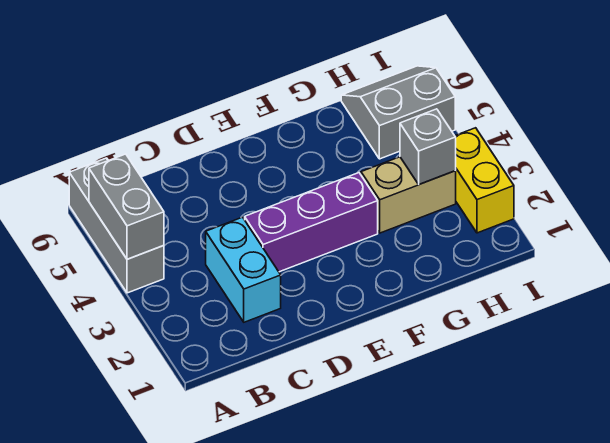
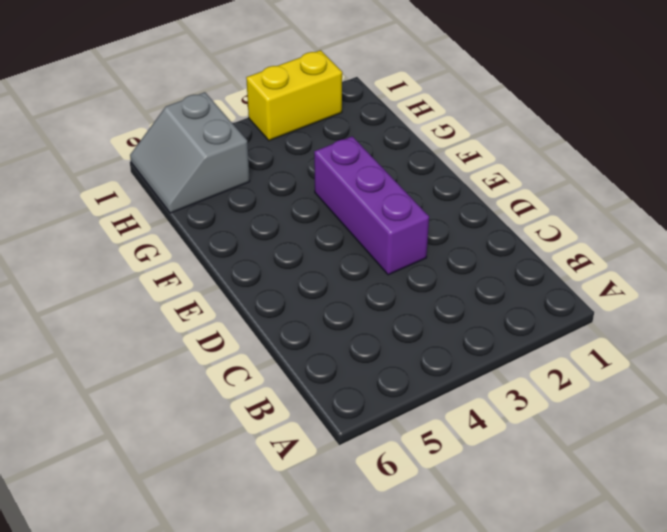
none -> grey brick A4:A6 level 1
none -> cyan brick C2:C3 level 1

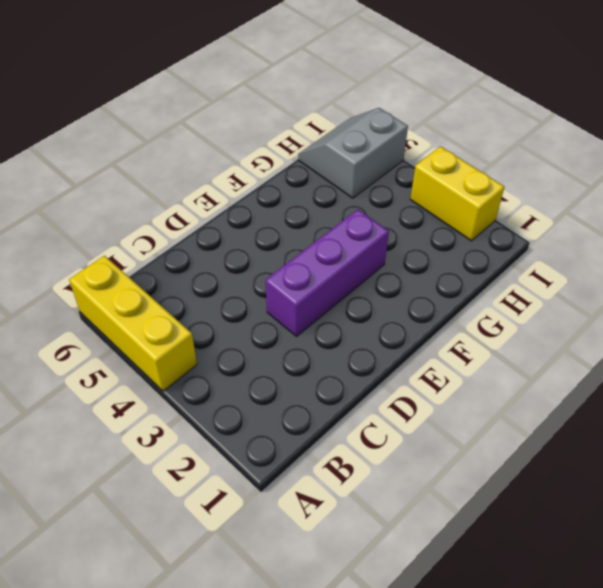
yellow brick A4:A6 level 1 -> grey brick A4:A6 level 1
none -> cyan brick C2:C3 level 1
none -> tan brick G3:H3 level 1

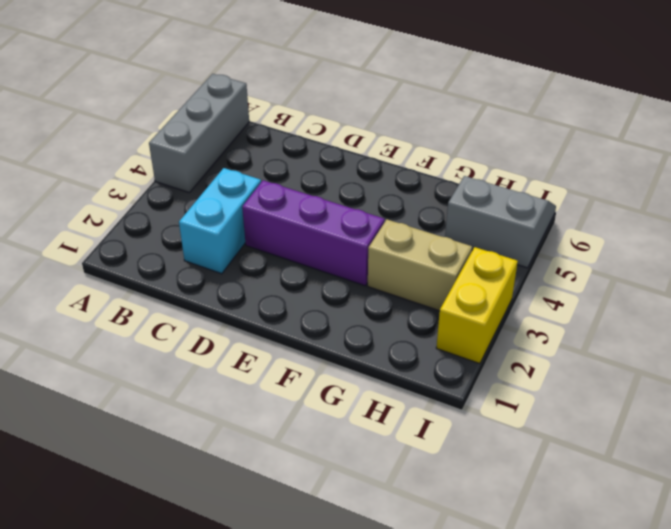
none -> grey brick A4:A5 level 2
none -> grey brick H3 level 2

